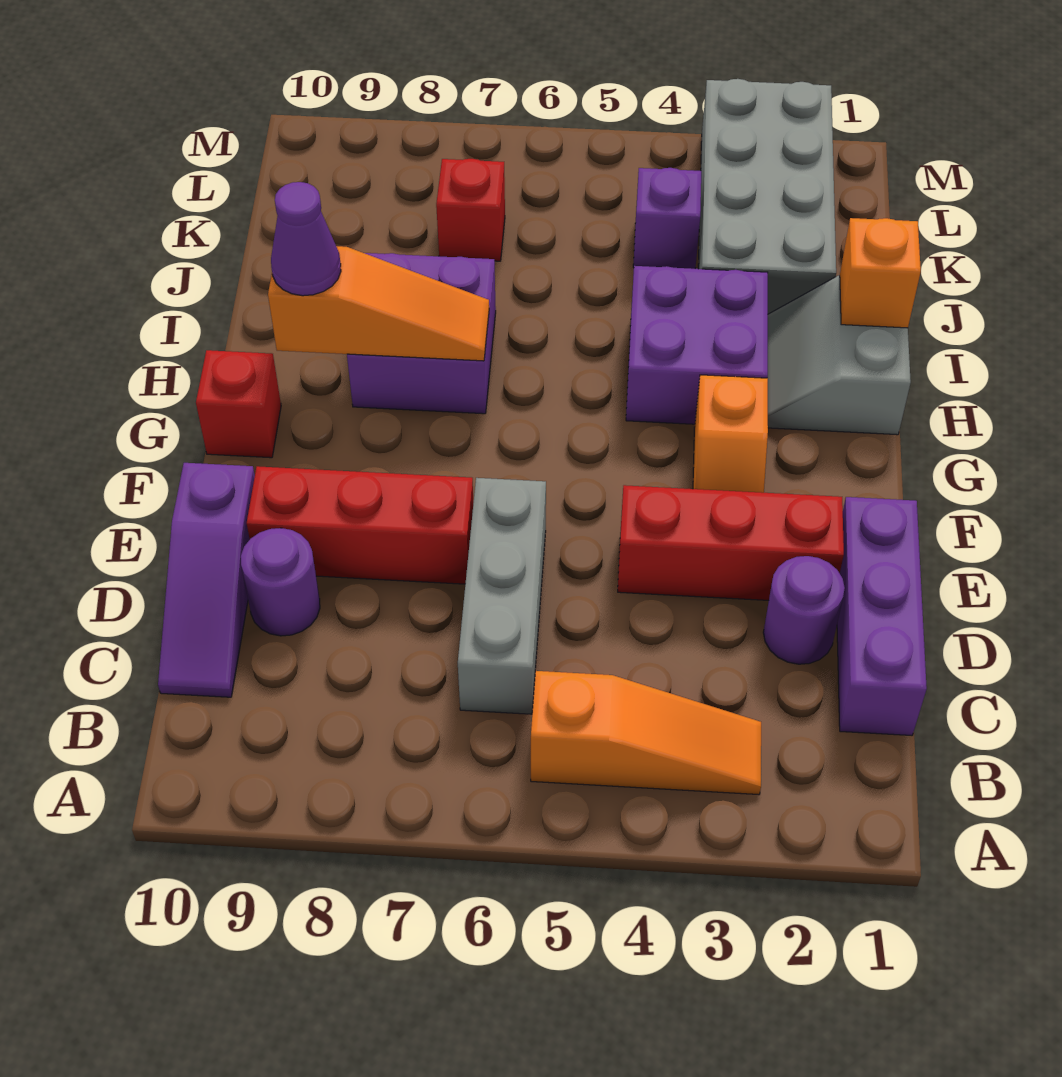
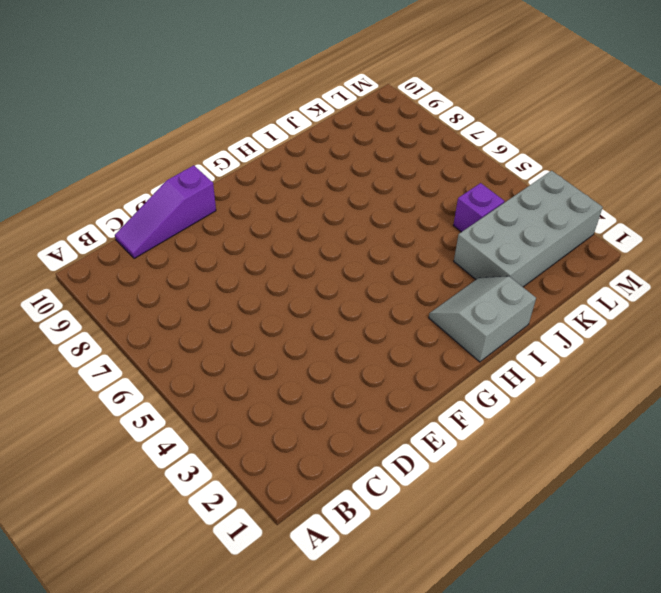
none -> orange slope B3:B5 level 1 top 5
none -> purple brick C1:E1 level 1
none -> grey brick C6:E6 level 1

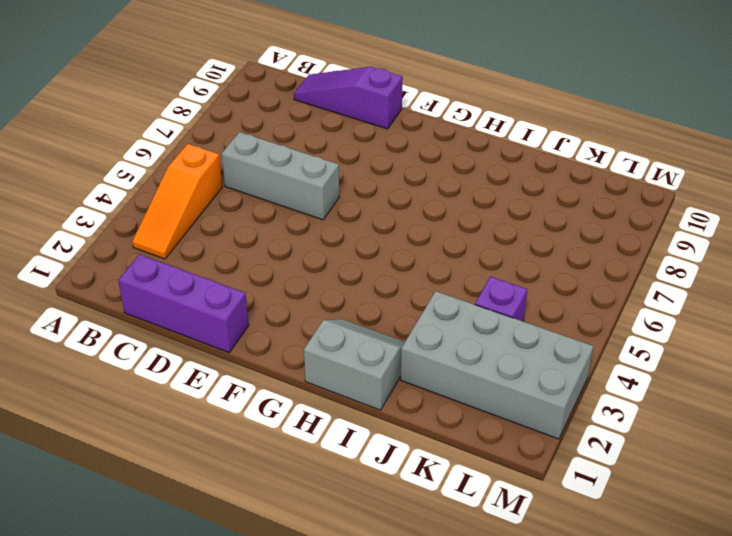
none -> purple round brick D2 level 1
none -> purple round brick D9 level 1
none -> red brick E2:E4 level 1

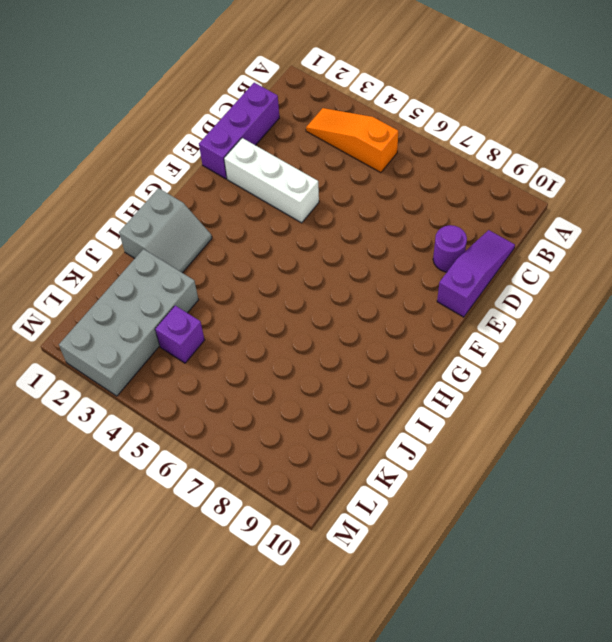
white brick E2:E4 level 1 -> red brick E2:E4 level 1
none -> grey brick C6:E6 level 1
none -> purple round brick D2 level 1
none -> red brick E7:E9 level 1

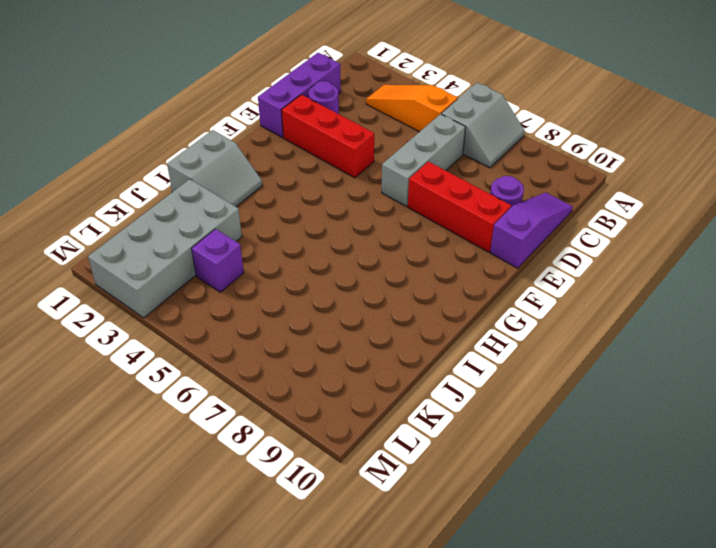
grey slope A6:B7 level 1 top 6 -> none
none -> orange slope F3:G3 level 1 top G
none -> red brick G10 level 1
none -> purple brick H3:I4 level 1

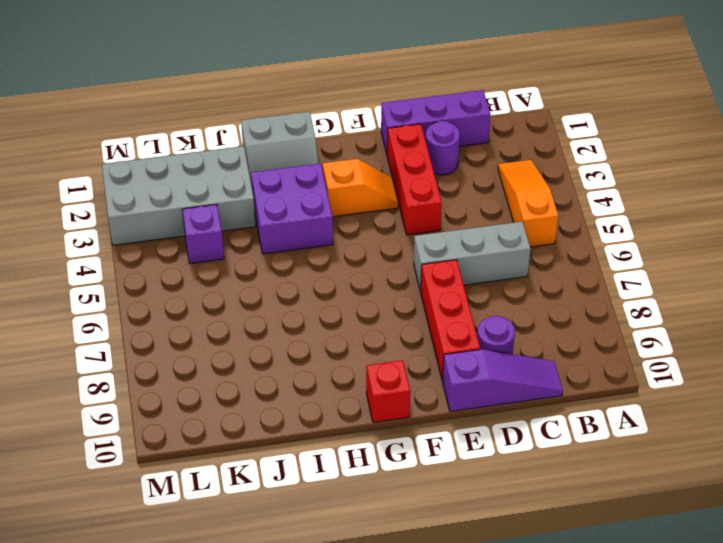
none -> purple brick H7:I8 level 1
none -> red brick K7 level 1
none -> orange slope H7:H9 level 2 top 9

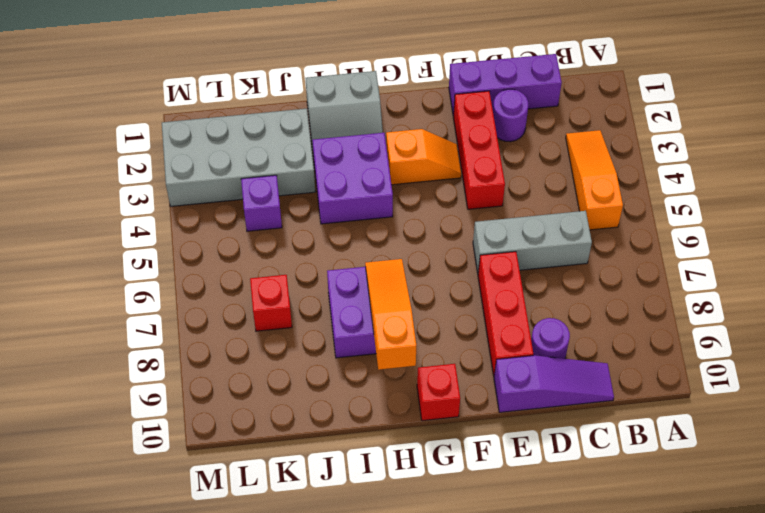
none -> orange brick I1 level 2
none -> purple cone H9 level 3

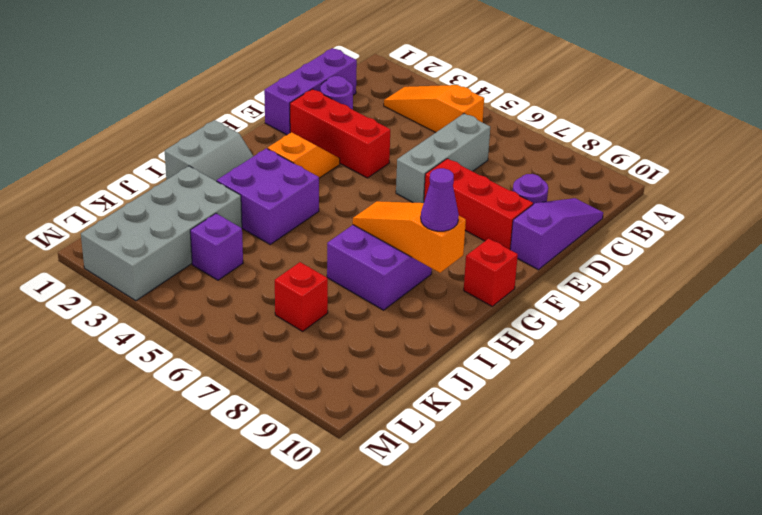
none -> orange brick I1 level 2

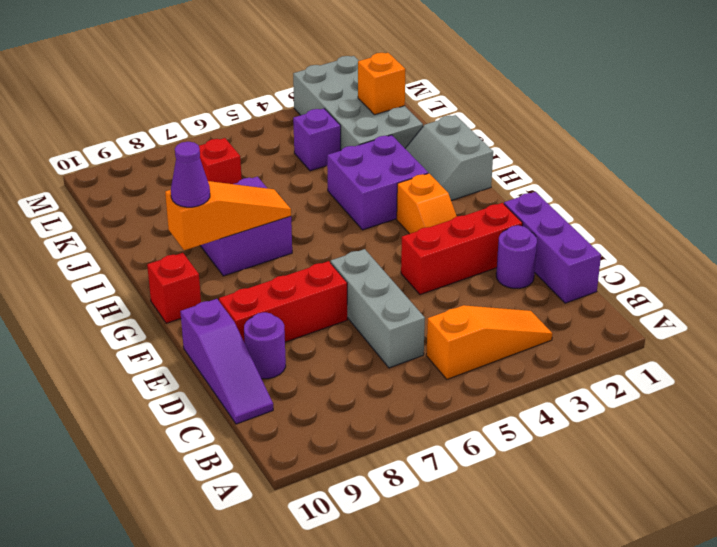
orange brick K2 level 2 -> orange brick I1 level 2

